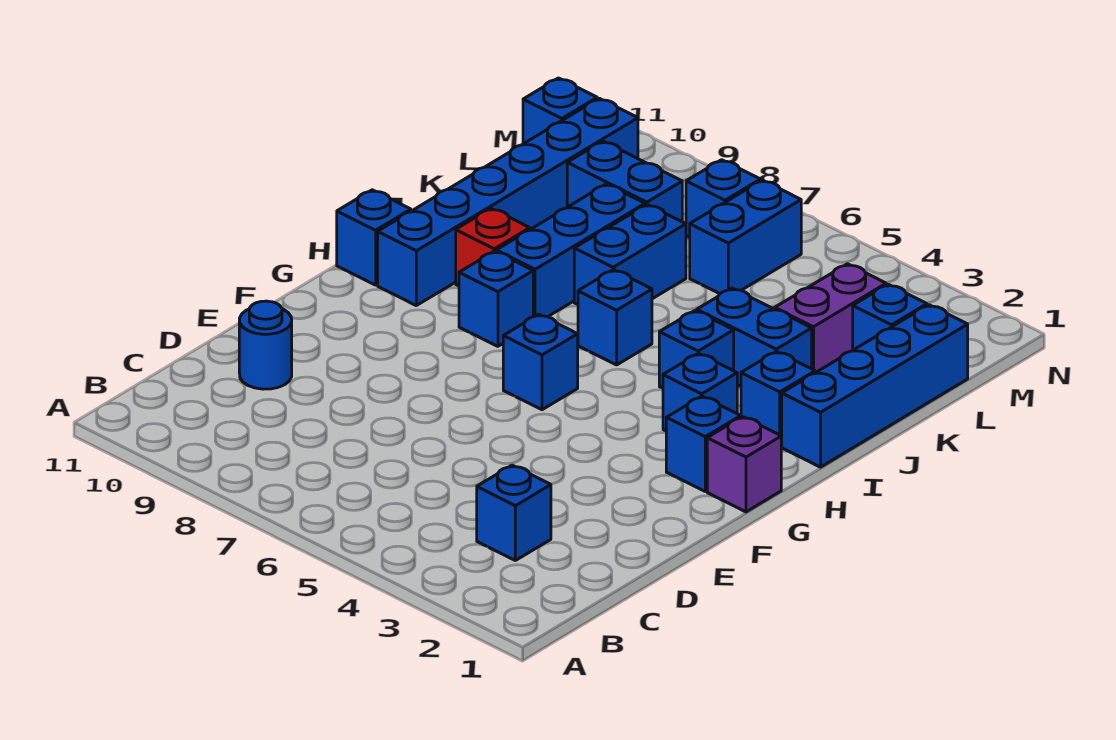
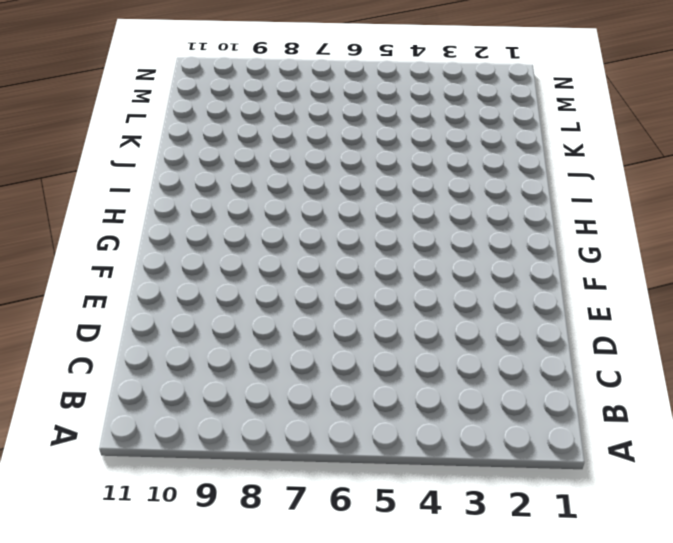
none -> blue brick C3 level 1
none -> blue round brick D10 level 1
none -> purple brick G1 level 1

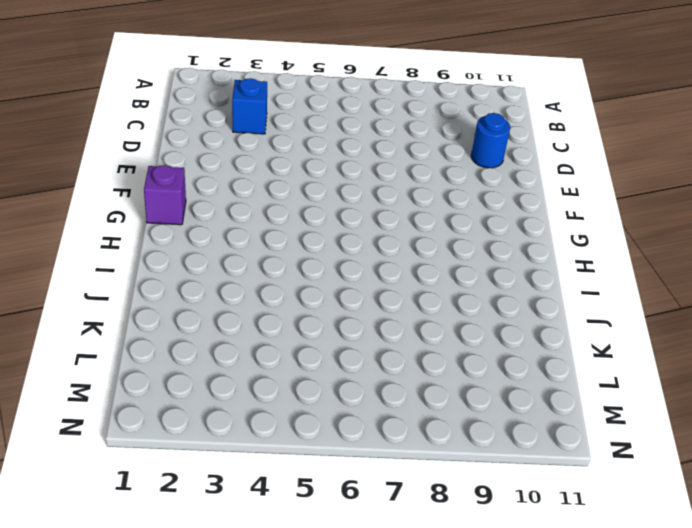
none -> blue brick G2 level 1
none -> blue brick G6 level 1
none -> blue brick H3 level 1

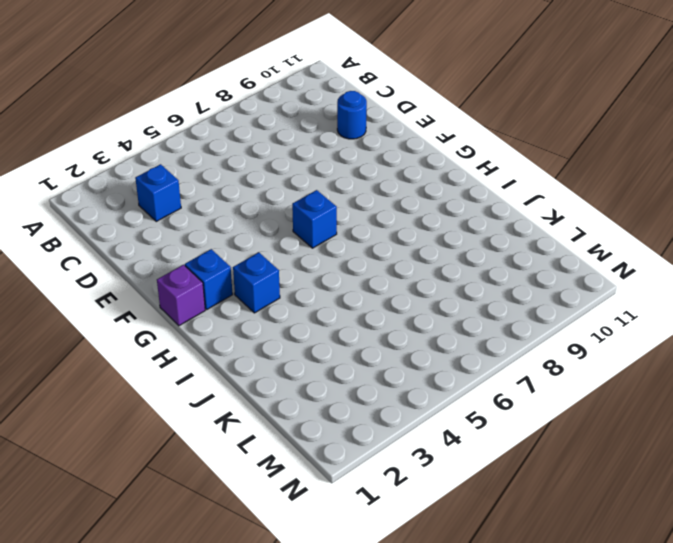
none -> blue brick H8 level 1
none -> blue brick H10:M10 level 1
none -> blue brick H11 level 1

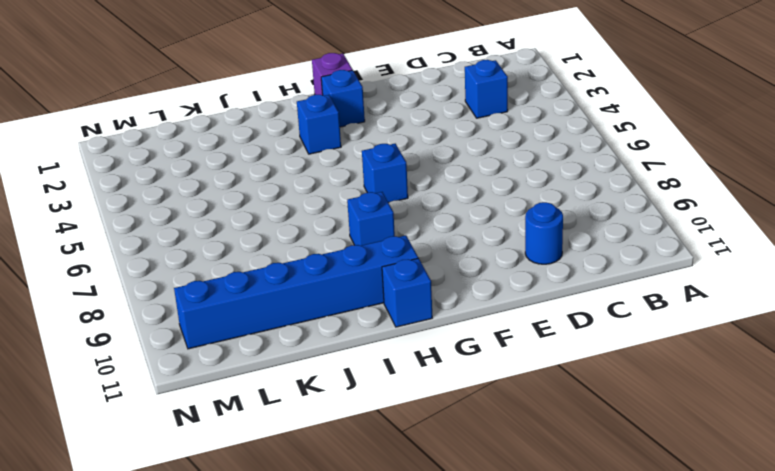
none -> blue brick I1:L1 level 1
none -> blue brick I2 level 1
none -> blue brick I4 level 1

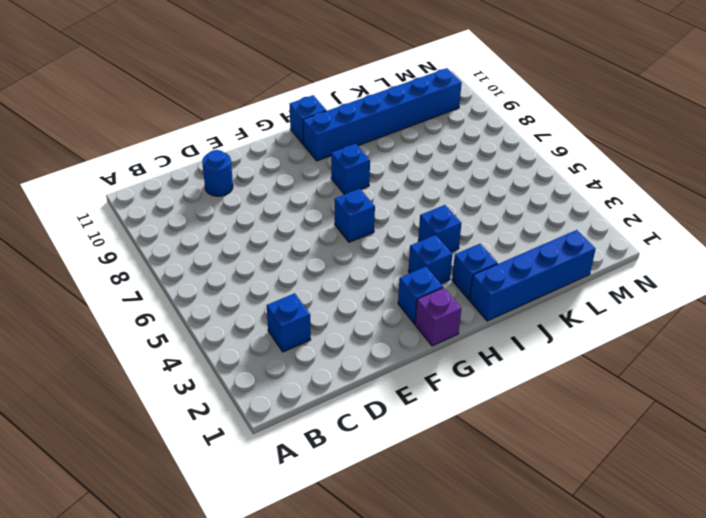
none -> blue brick I6 level 1
none -> blue brick I8:K8 level 1
none -> red brick I9 level 1

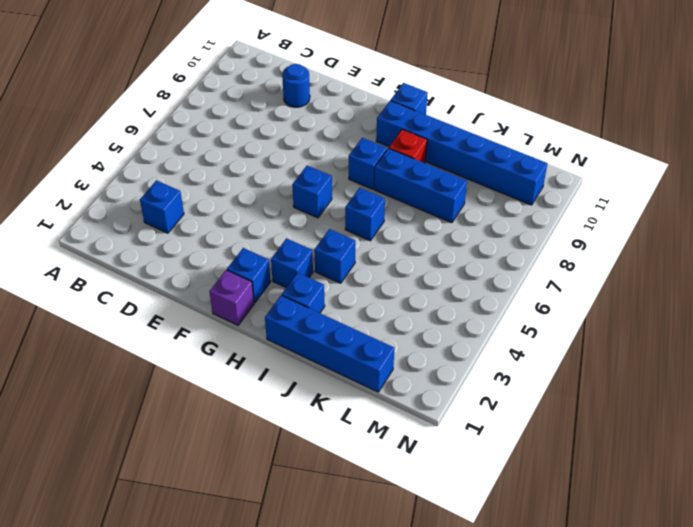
none -> blue brick J3:J4 level 1
none -> blue brick J7:K7 level 1
none -> purple brick K3:L3 level 1

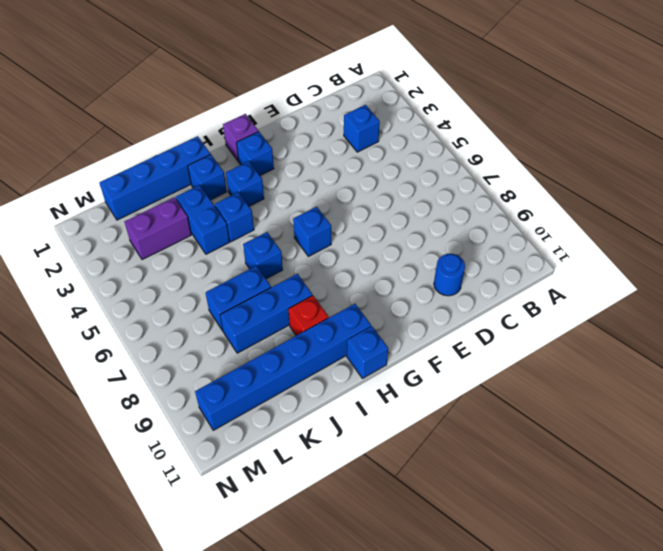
none -> blue brick H8 level 1
none -> blue brick L2 level 1
none -> blue brick L6:M6 level 1

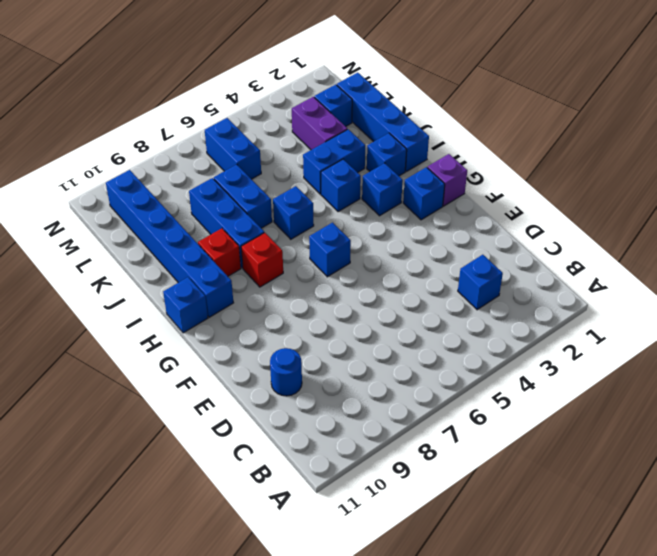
red brick H8 level 1 -> blue brick H8 level 1
none -> blue brick L8:L9 level 1
none -> blue brick M7 level 1
none -> blue brick M11 level 1

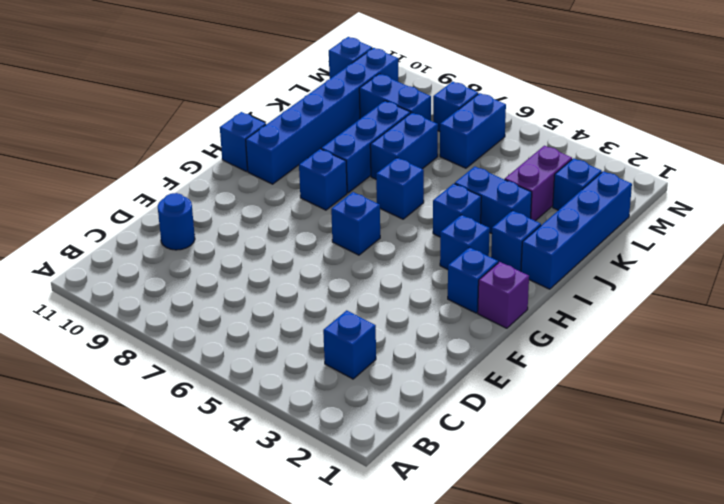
none -> red brick I9 level 1

